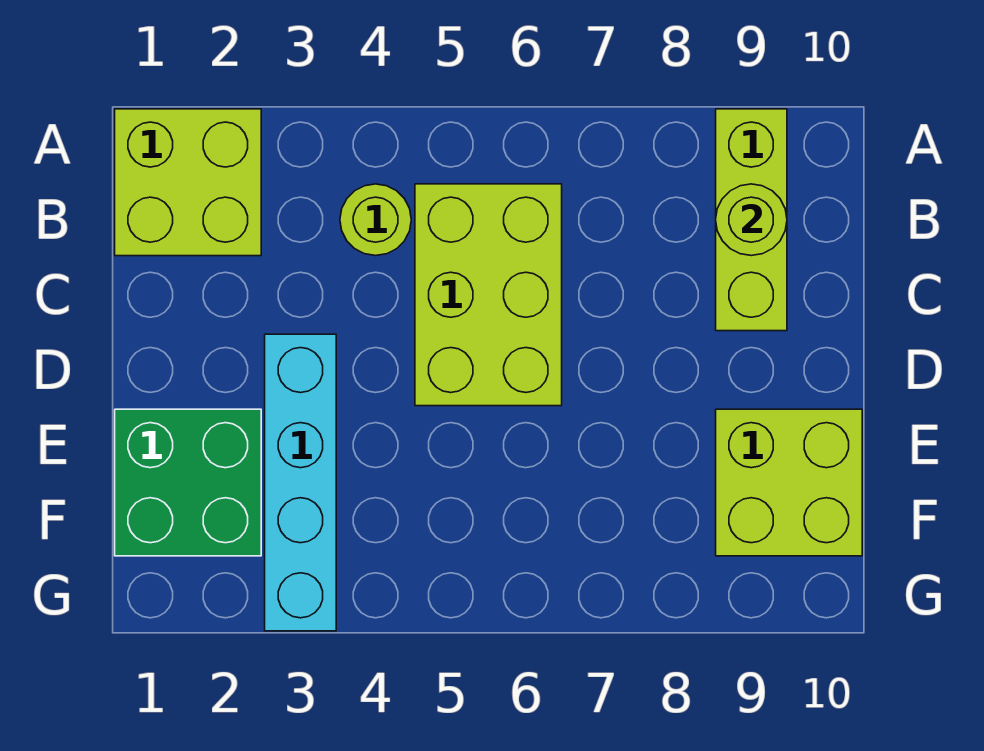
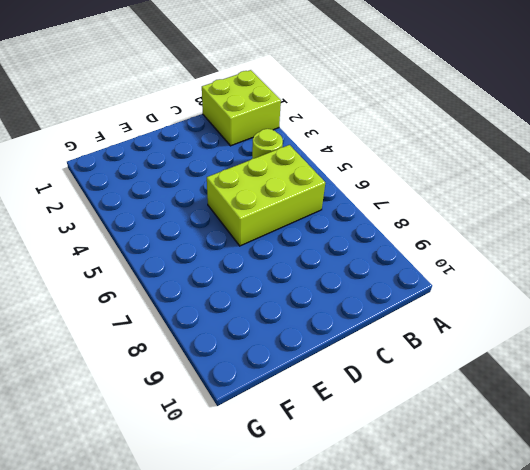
none -> lime brick A9:C9 level 1
none -> cyan brick D3:G3 level 1

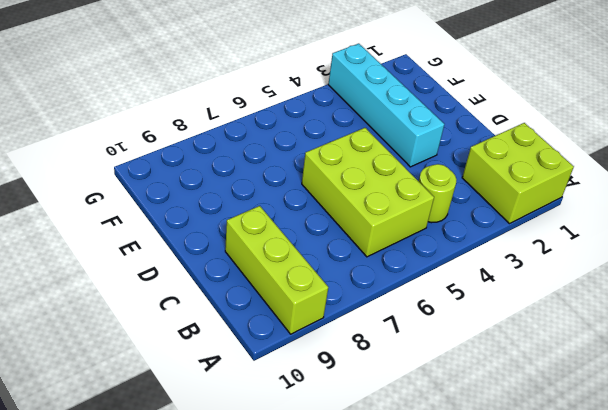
none -> green brick E1:F2 level 1
none -> lime brick E9:F10 level 1

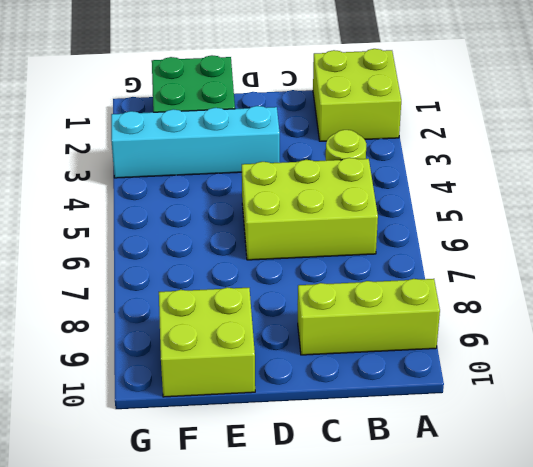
none -> lime round brick B9 level 2

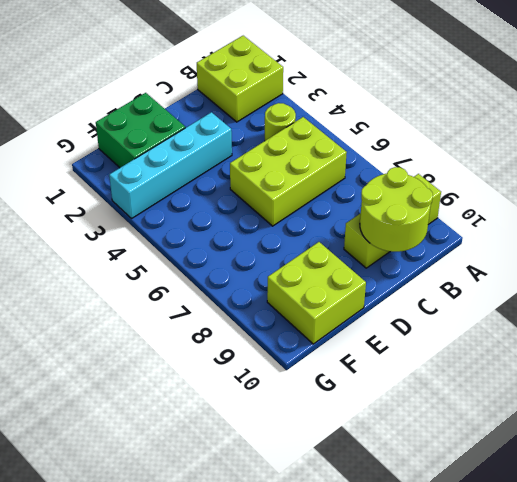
lime round brick B9:C10 level 2 -> lime round brick B9 level 2

